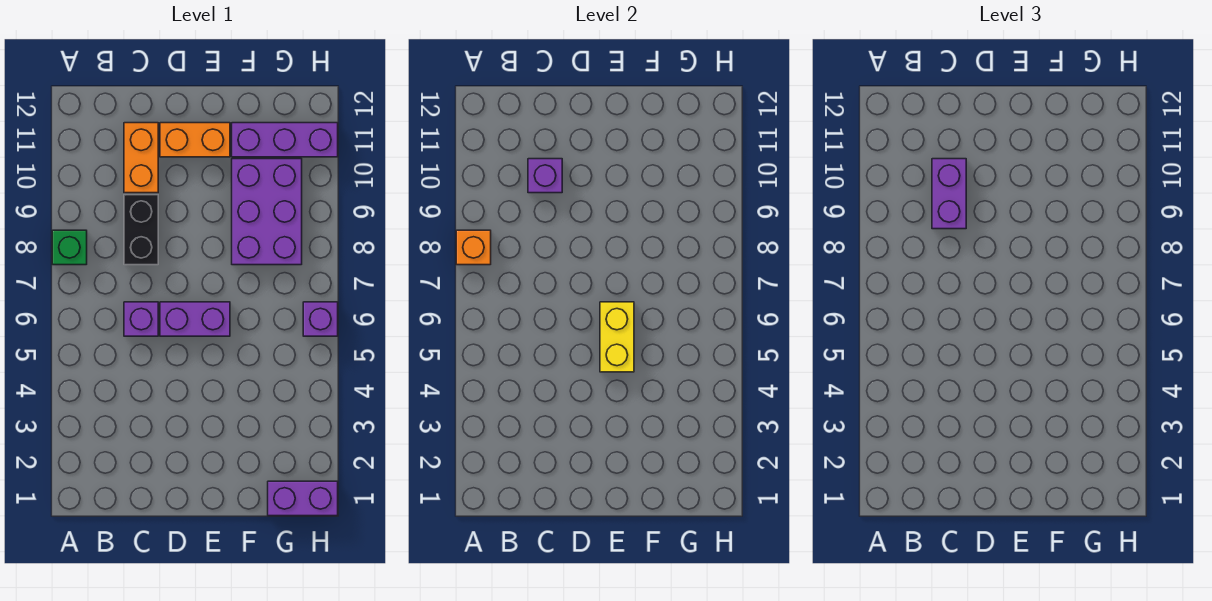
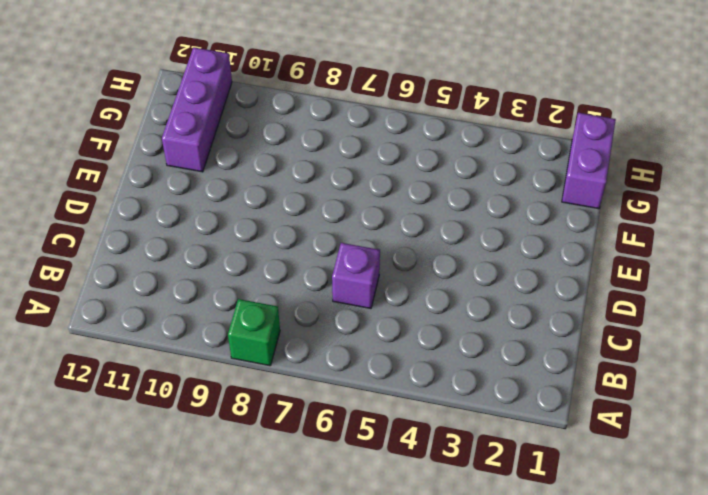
none -> black brick C8:C9 level 1
none -> orange brick C10:C11 level 1
none -> purple brick D6:E6 level 1

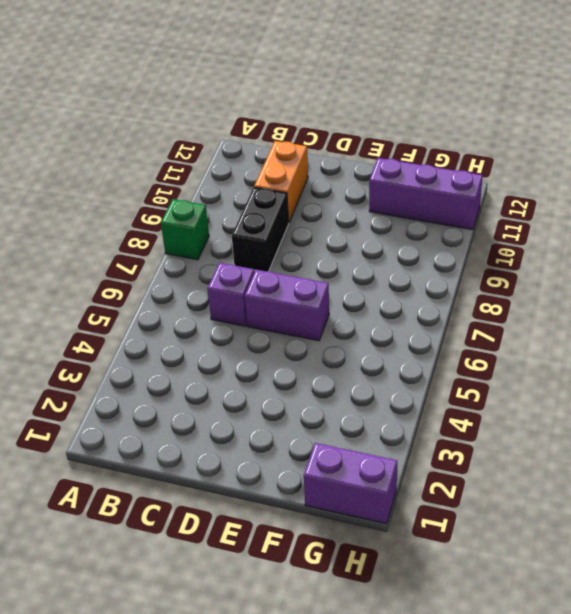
none -> orange brick D11:E11 level 1
none -> purple brick F8:G10 level 1
none -> purple brick H6 level 1

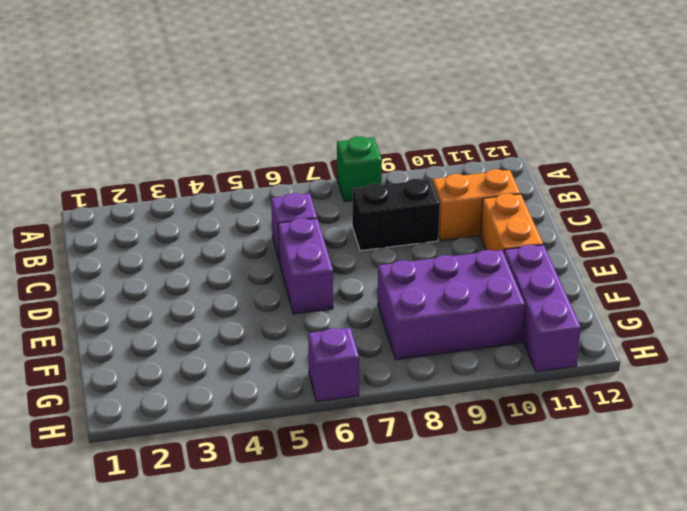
none -> purple brick G1:H1 level 1
none -> orange brick A8 level 2
none -> purple brick C10 level 2

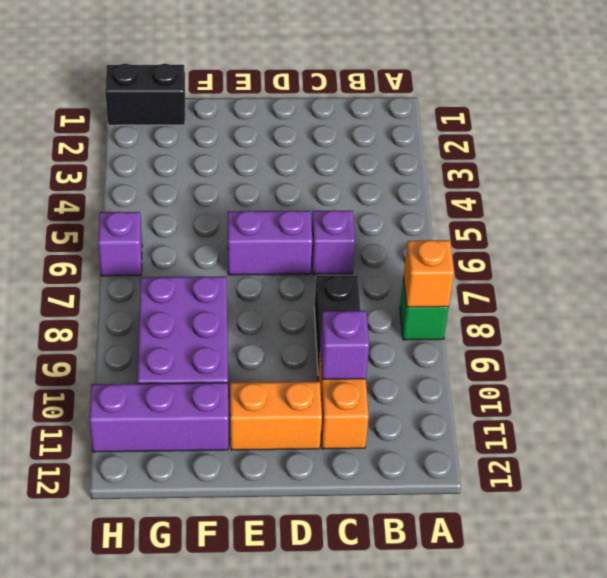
black brick G1:H1 level 1 -> purple brick G1:H1 level 1
none -> yellow brick E5:E6 level 2
none -> purple brick C9:C10 level 3

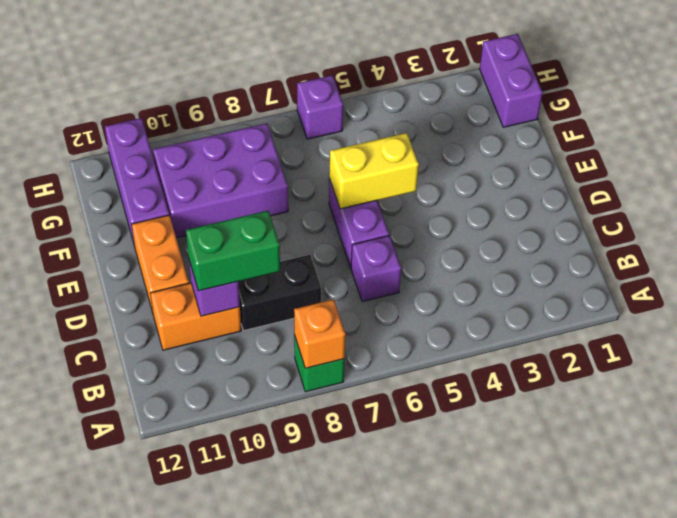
green brick C9:C10 level 3 -> purple brick C9:C10 level 3

